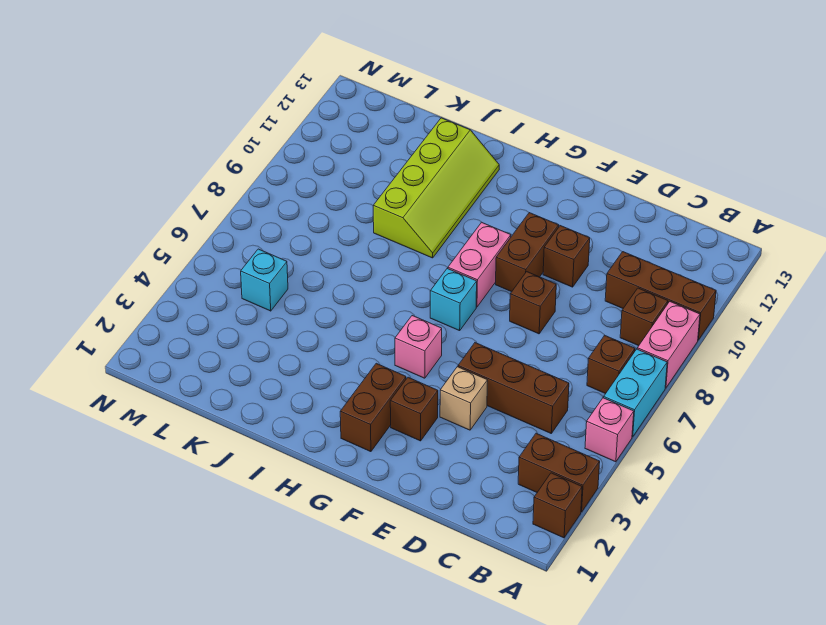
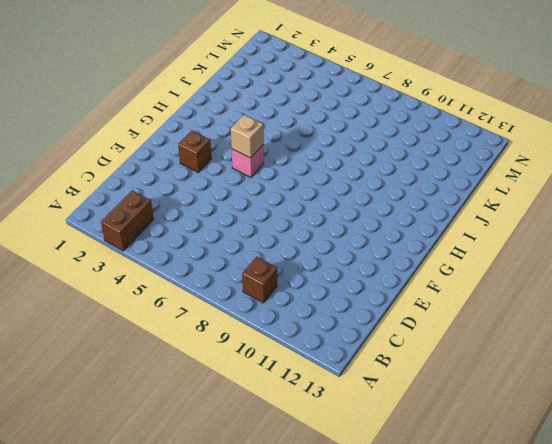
tan brick G5 level 2 -> tan brick E4 level 1
none -> brown brick A2 level 1
none -> pink brick A5 level 1
none -> cyan brick A6:A7 level 1

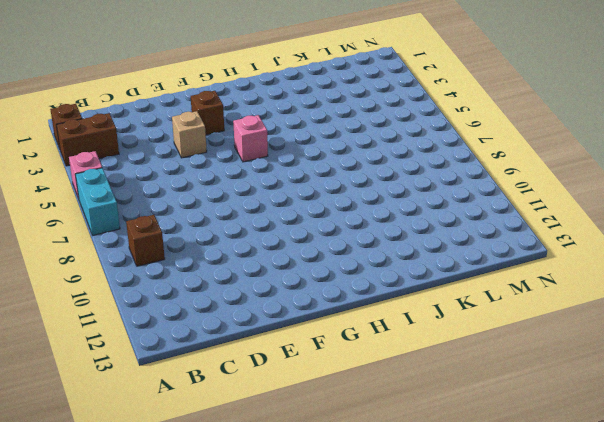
none -> pink brick A8:A9 level 1
none -> brown brick A10:C10 level 1
none -> brown brick B7 level 1

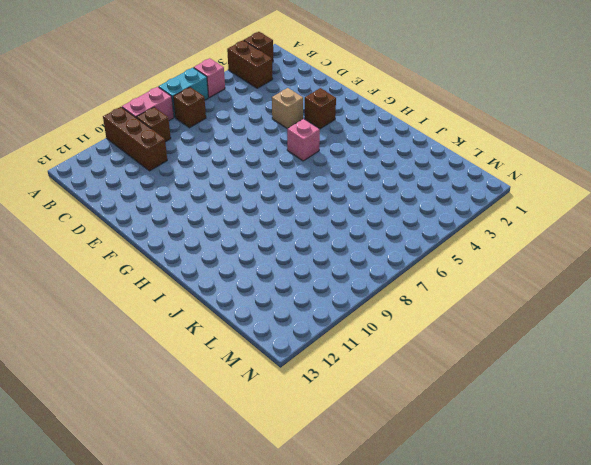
none -> brown brick C5:E5 level 1
none -> brown brick E8 level 1
none -> brown brick E10 level 1

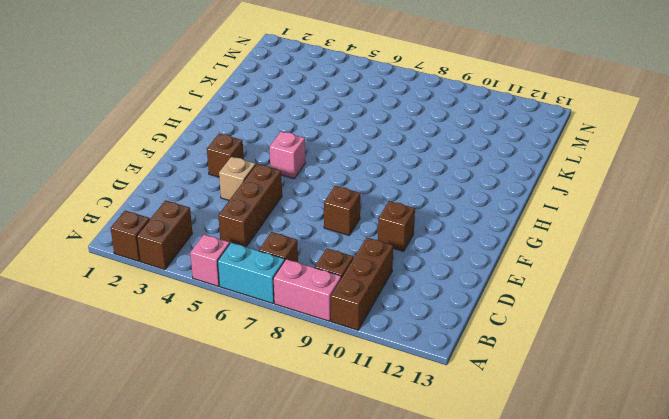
none -> brown brick F9:F10 level 1
none -> brown brick G2:G3 level 1
none -> cyan brick G7 level 1

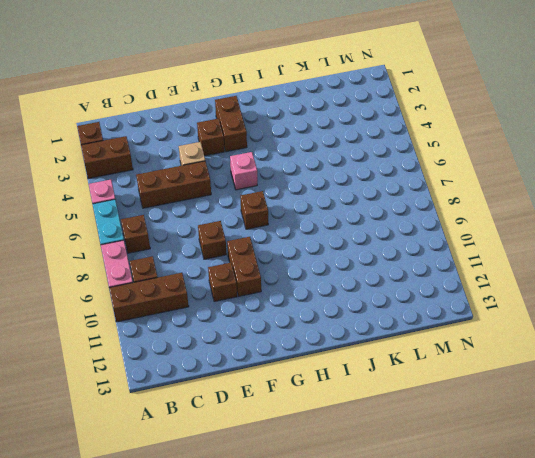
brown brick G7 level 1 -> cyan brick G7 level 1
none -> pink brick G8:G9 level 1
none -> lime slope I9:J12 level 1 top J
none -> cyan brick L5 level 1

